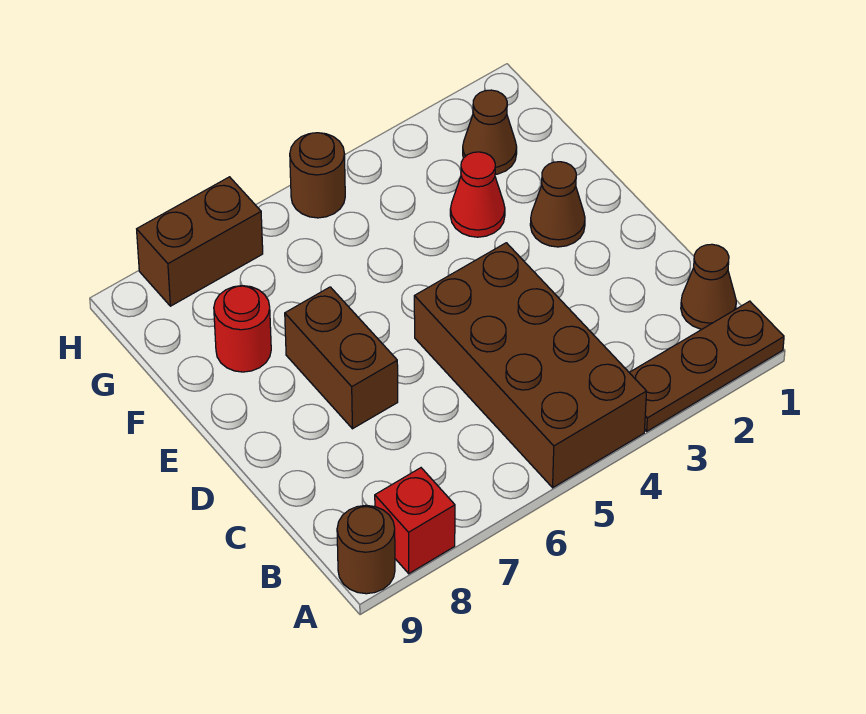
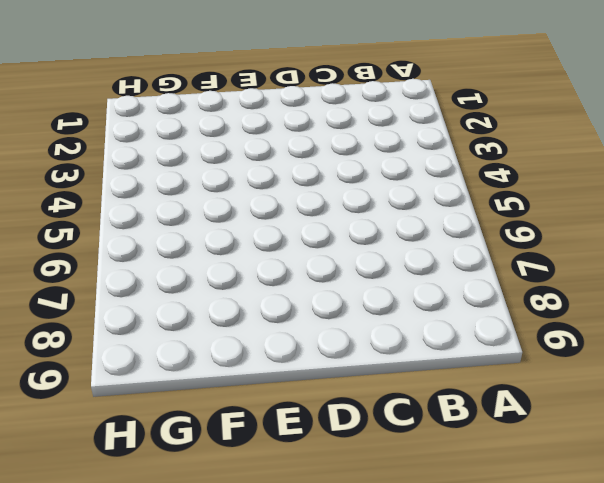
none -> brown plate A1:A3 level 1
none -> brown brick A4:D5 level 1
none -> red brick A8 level 1

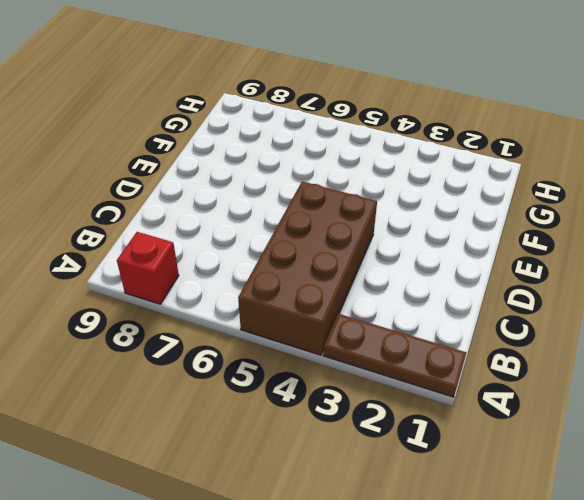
none -> brown round brick A9 level 1
none -> brown cone B1 level 1
none -> brown brick D7:E7 level 1

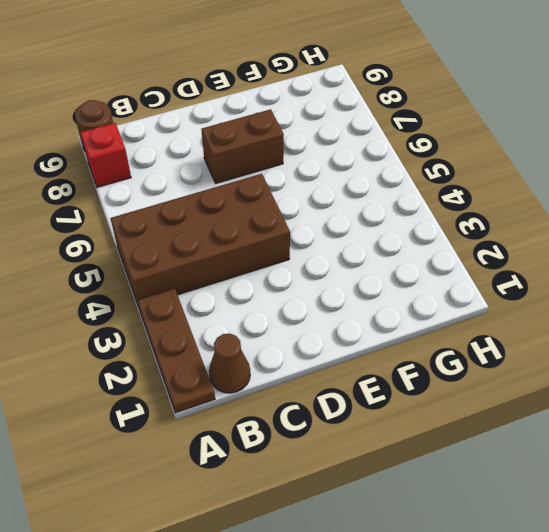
none -> brown cone E2 level 1
none -> red cone F3 level 1
none -> red round brick F8 level 1

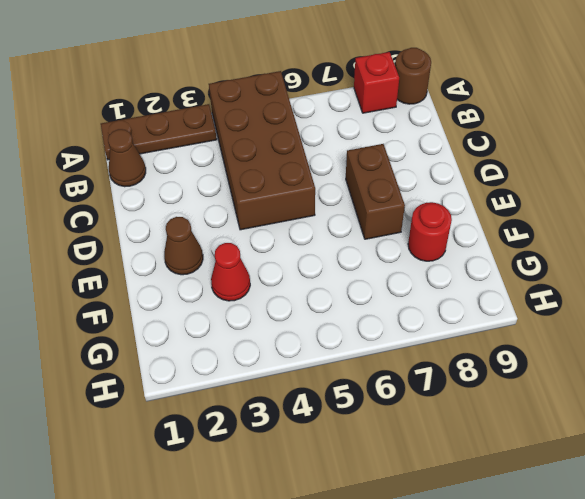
none -> brown cone G2 level 1
none -> brown round brick H5 level 1
none -> brown brick H7:H8 level 1

